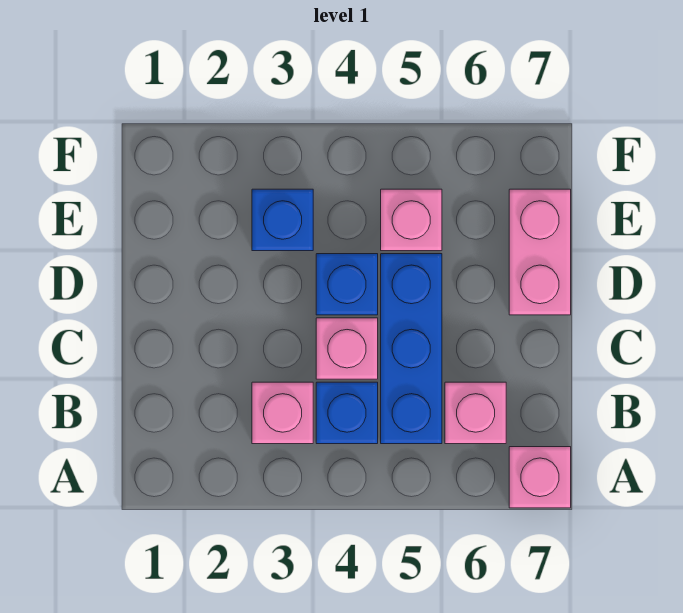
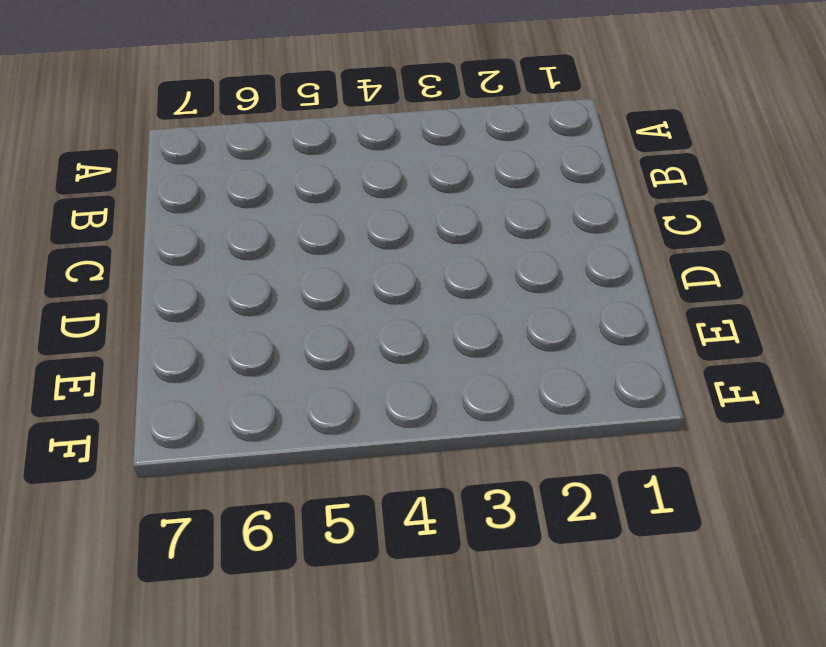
none -> pink brick A7 level 1
none -> pink brick B3 level 1

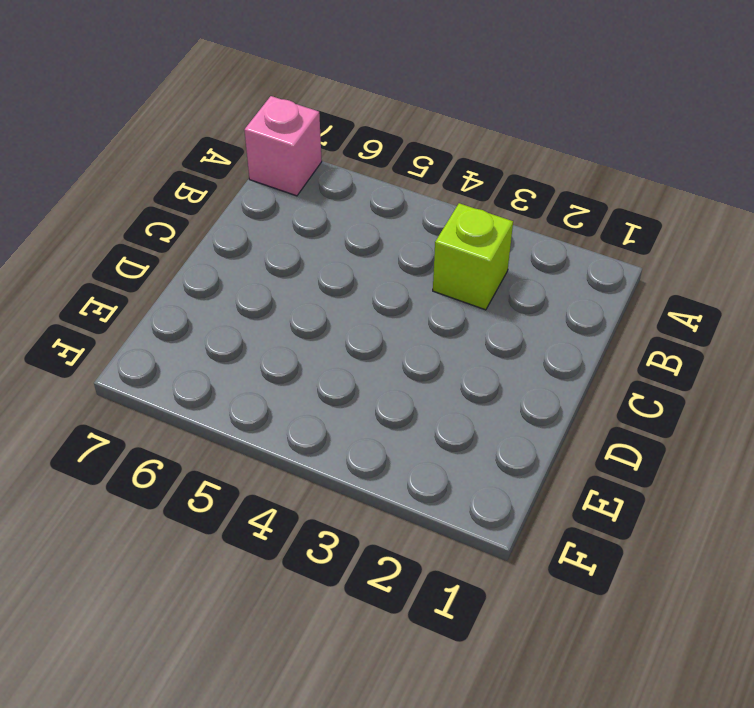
lime brick B3 level 1 -> pink brick B3 level 1
none -> blue brick B4 level 1
none -> blue brick B5:D5 level 1

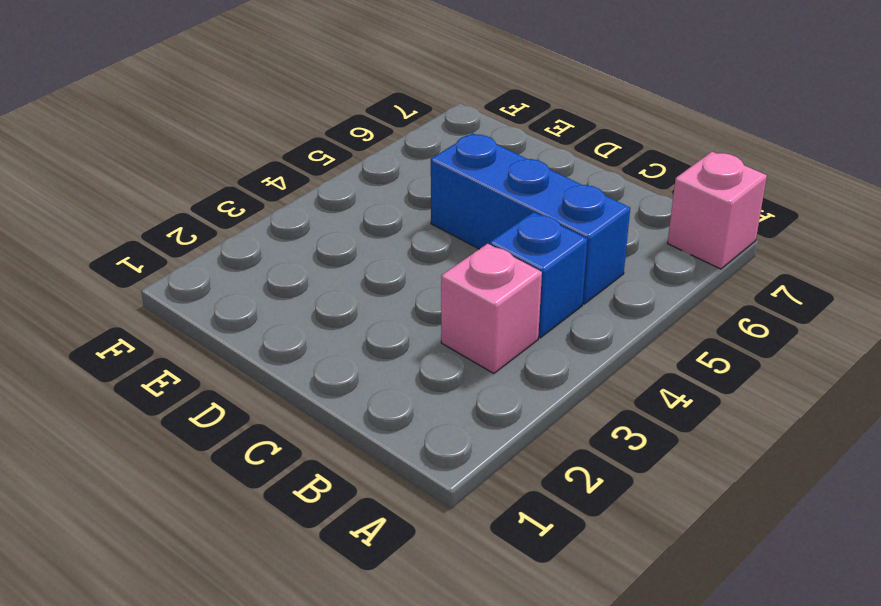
none -> pink brick B6 level 1
none -> pink brick C4 level 1

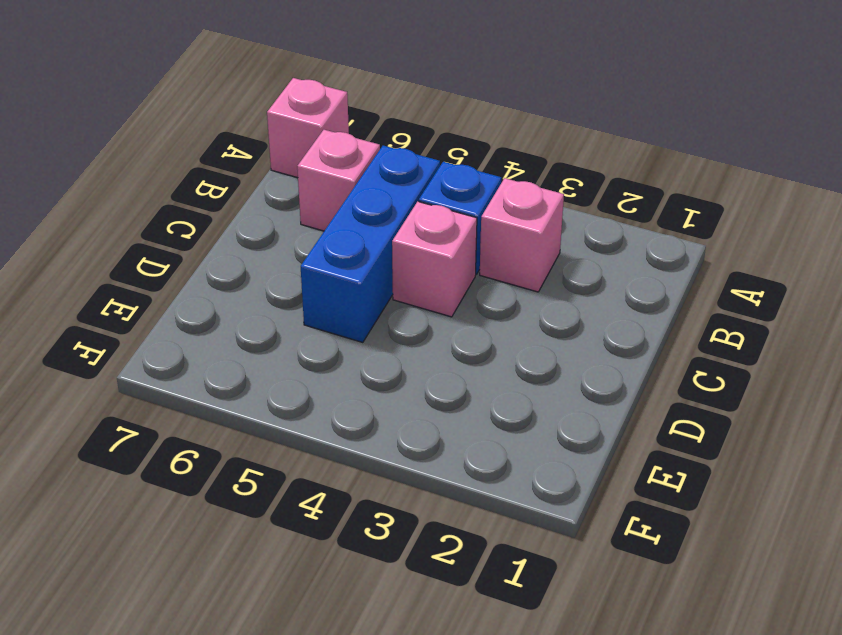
none -> blue brick D4 level 1
none -> pink brick D7:E7 level 1

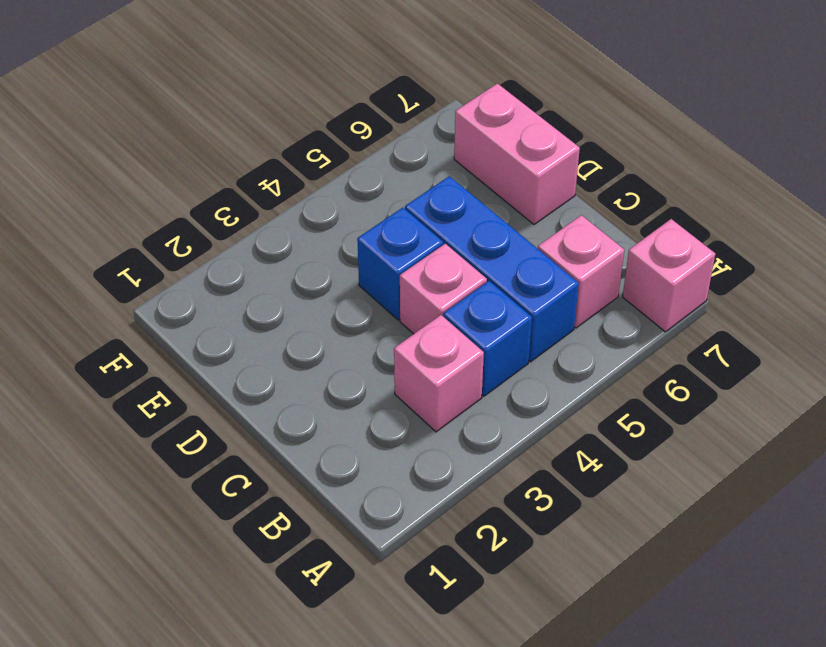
none -> blue brick E3 level 1
none -> pink brick E5 level 1

